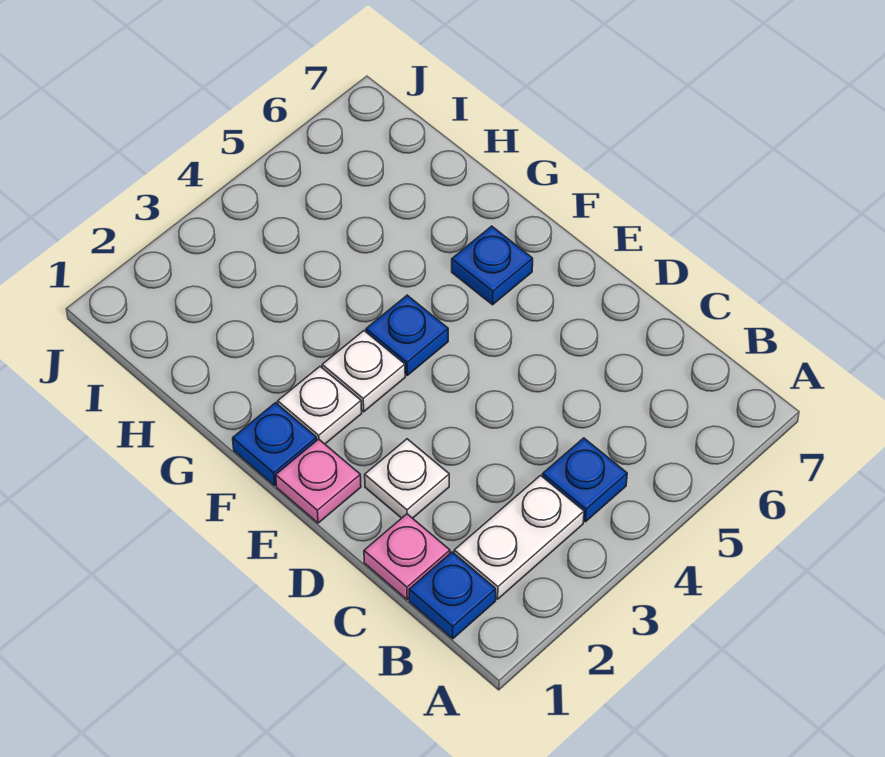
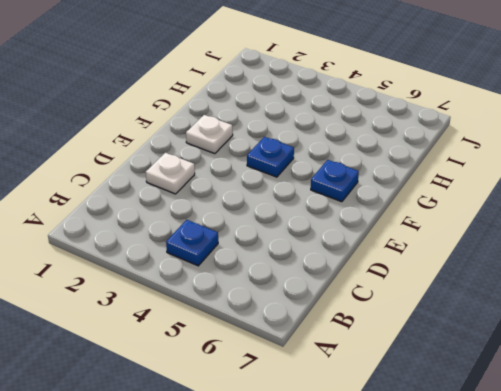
none -> blue plate B1 level 1
none -> white plate B2:B3 level 1

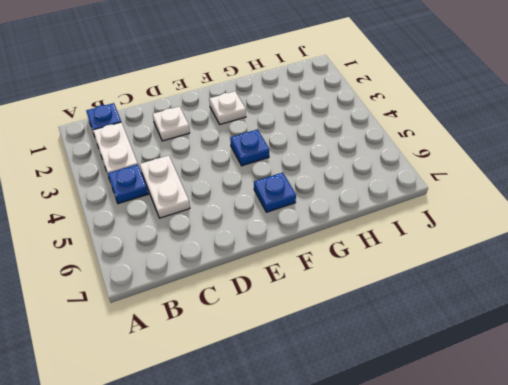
white plate C4:C5 level 1 -> none
none -> pink plate C1 level 1
none -> pink plate E1 level 1

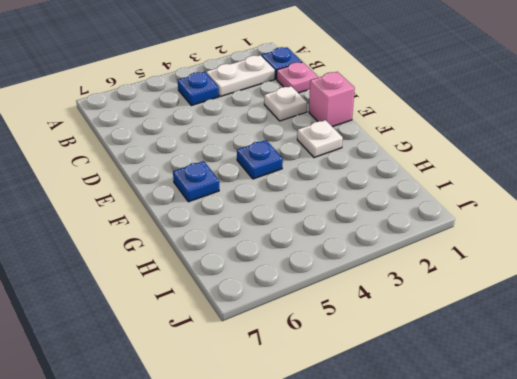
pink brick E1 level 1 -> pink plate E1 level 1
none -> blue plate F1 level 1
none -> white plate F3 level 1

